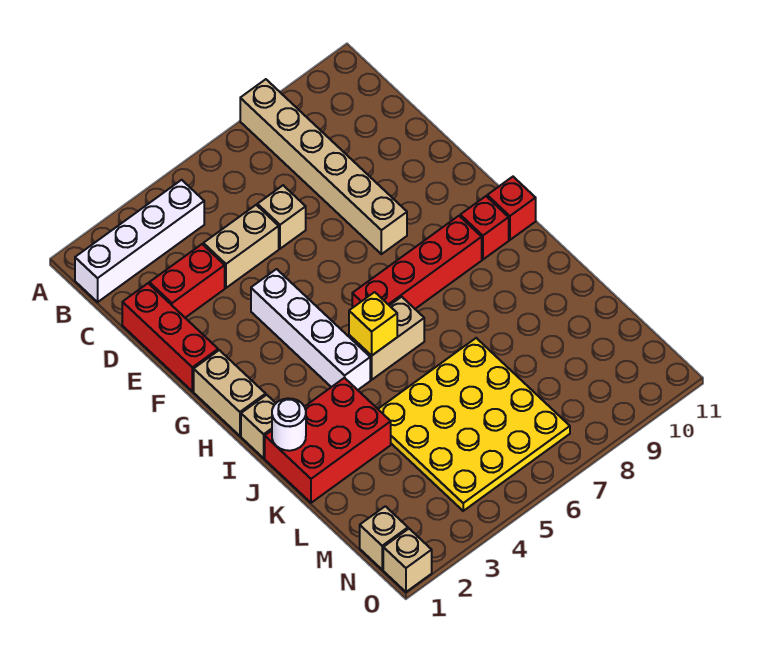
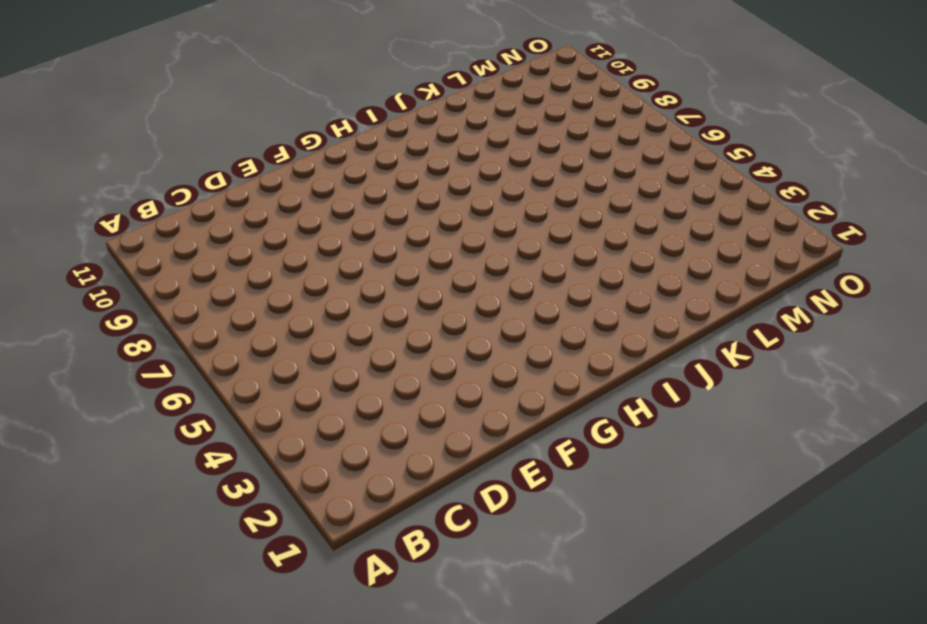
none -> tan brick A8:F8 level 1
none -> white brick B1:B4 level 1
none -> red brick D1:F1 level 1

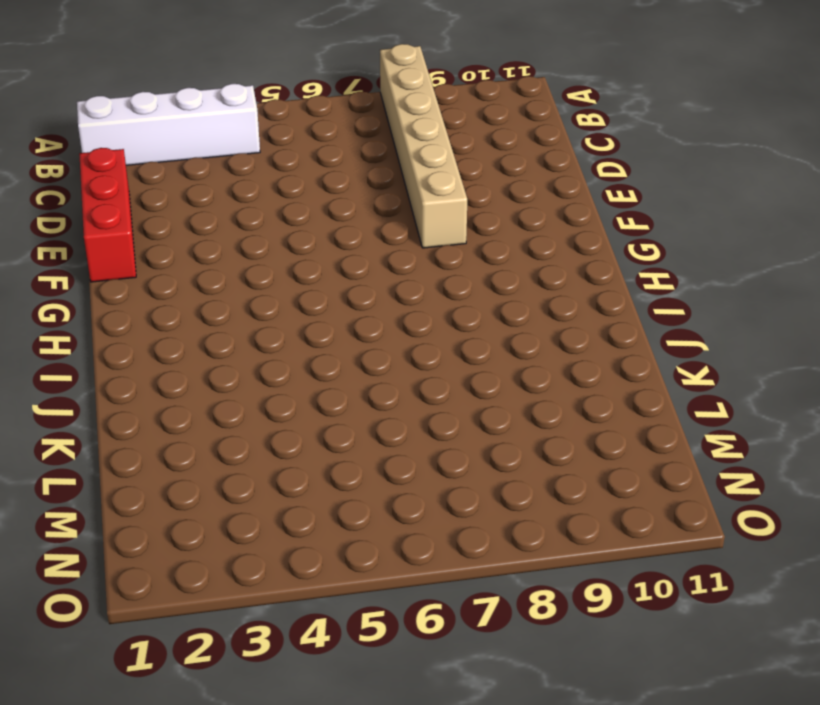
none -> red brick D2:D3 level 1
none -> tan brick D4:D5 level 1
none -> tan brick D6 level 1

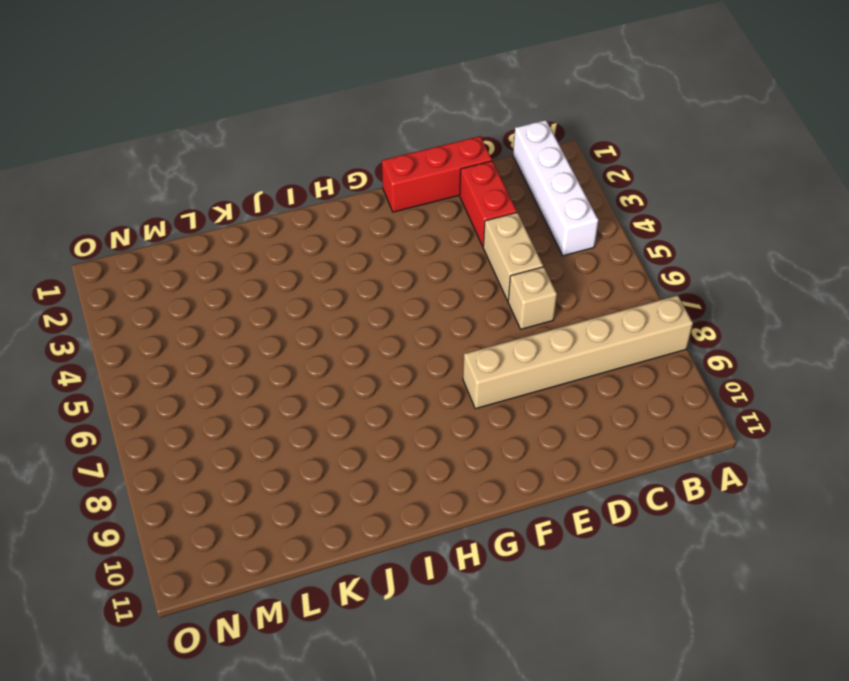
none -> white brick F4:I4 level 1
none -> tan brick G1:H1 level 1
none -> red brick H6:H9 level 1

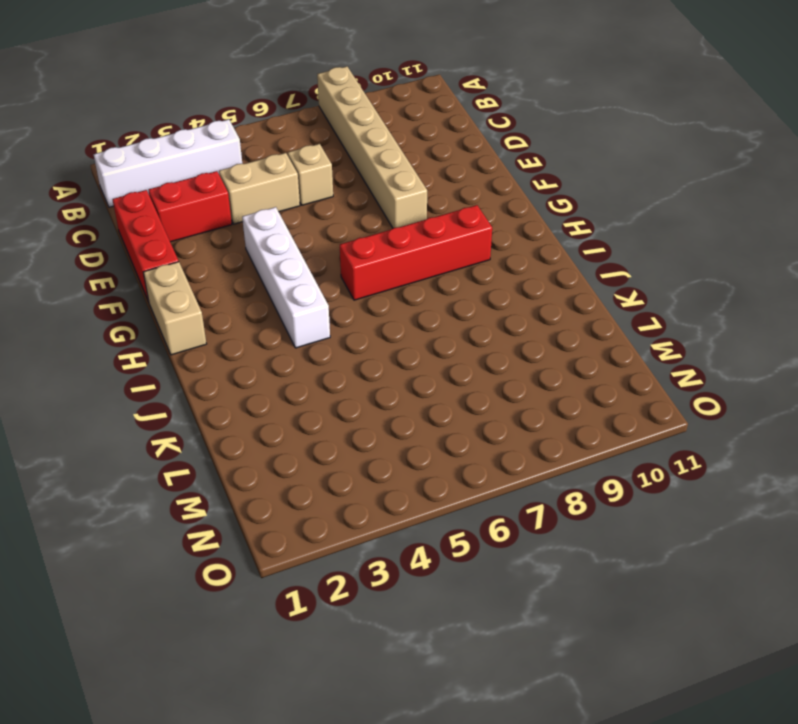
none -> red brick H10 level 1
none -> red brick H11 level 1
none -> tan brick I1 level 1

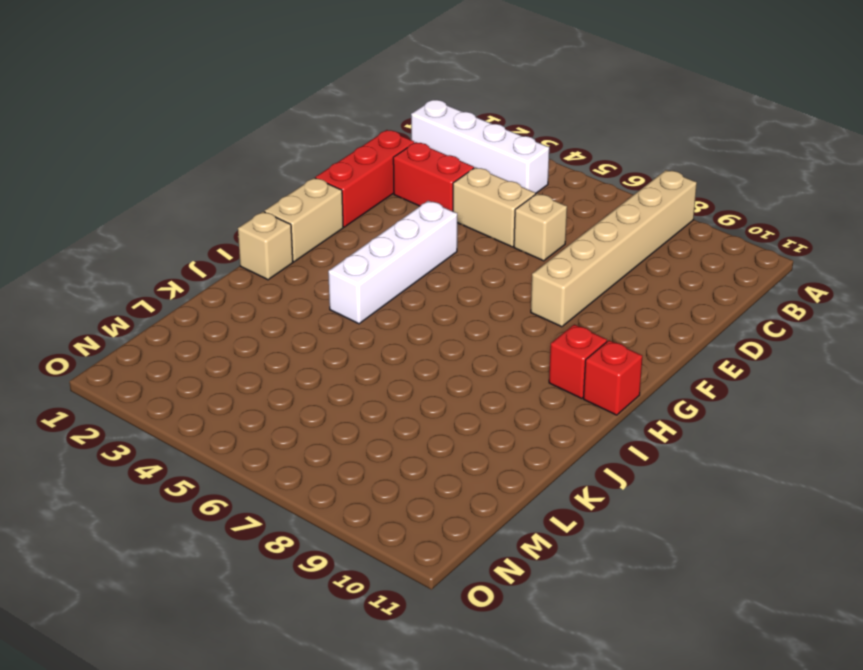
none -> red brick H6:H9 level 1
none -> tan brick I5:I6 level 1
none -> red brick J1:K3 level 1

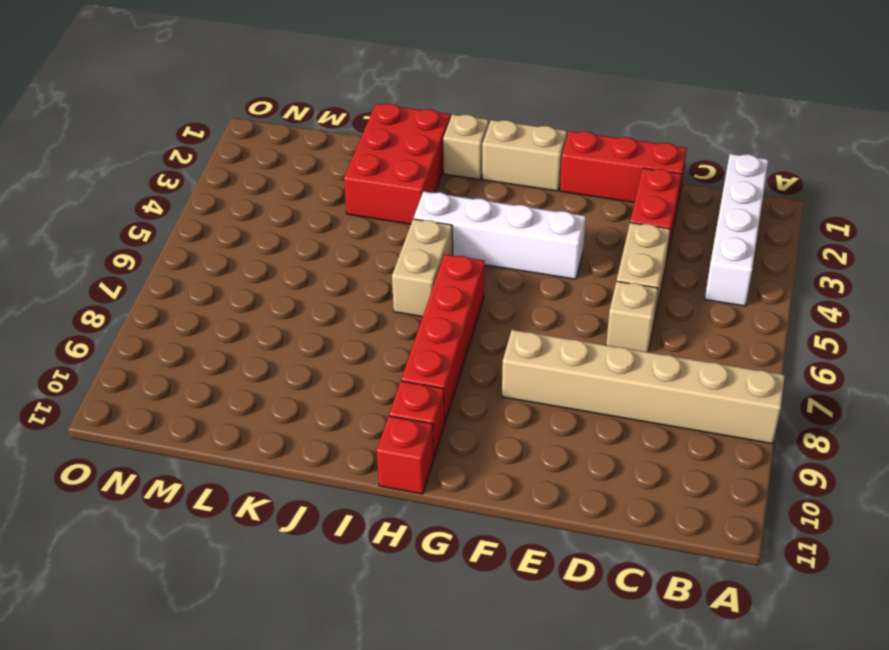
none -> yellow plate K4:N7 level 1
none -> tan brick N1 level 1
none -> tan brick O1 level 1

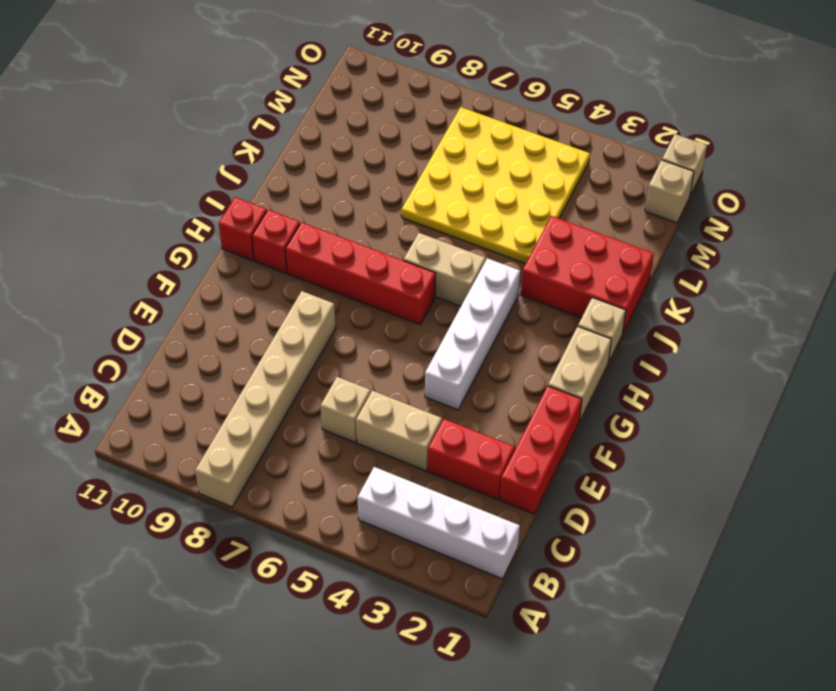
none -> yellow brick I5 level 2
none -> white round brick J1 level 2

